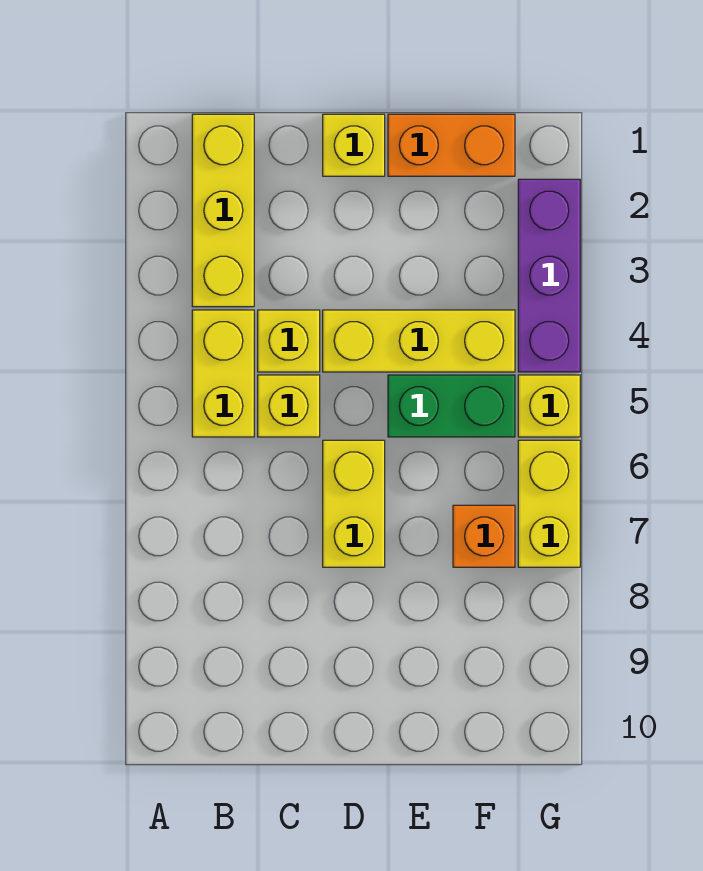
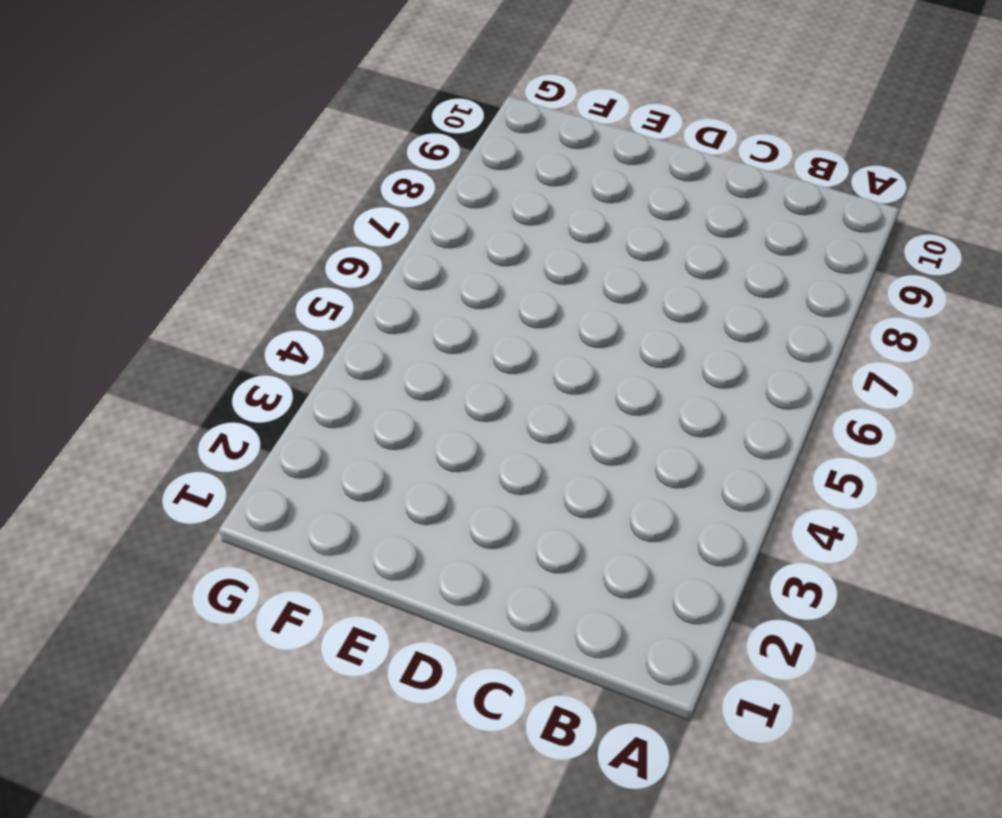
none -> yellow brick B1:B3 level 1
none -> yellow brick B4:B5 level 1
none -> yellow brick C4 level 1

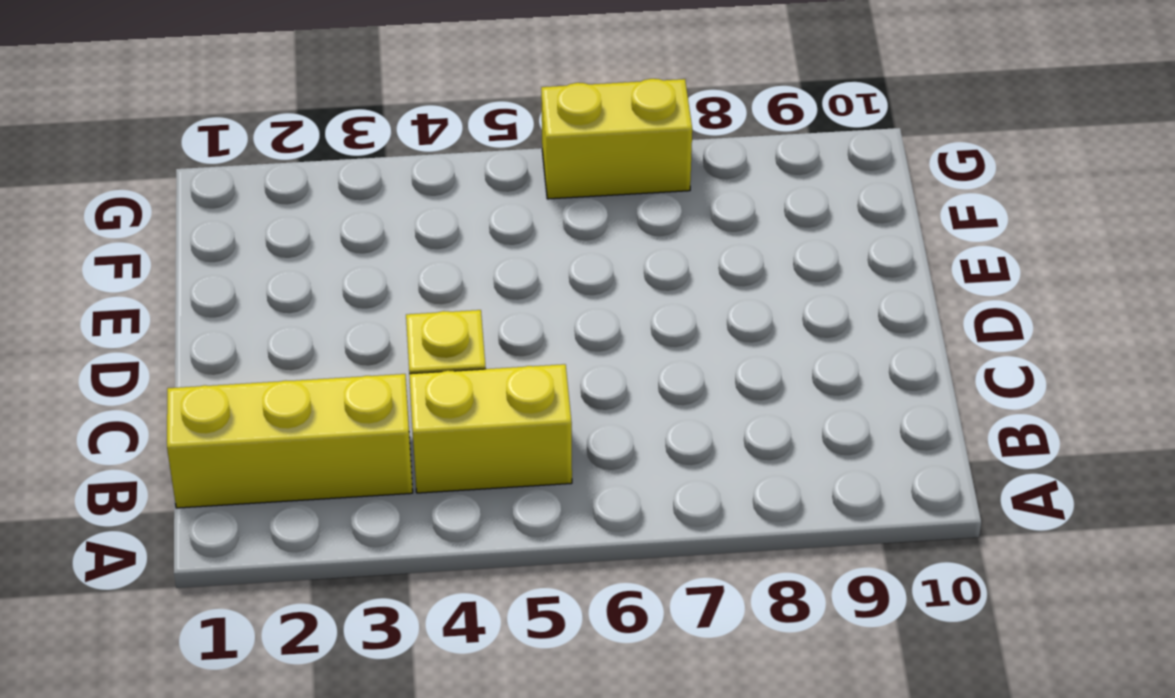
none -> yellow brick C5 level 1
none -> yellow brick D1 level 1
none -> yellow brick D4:F4 level 1

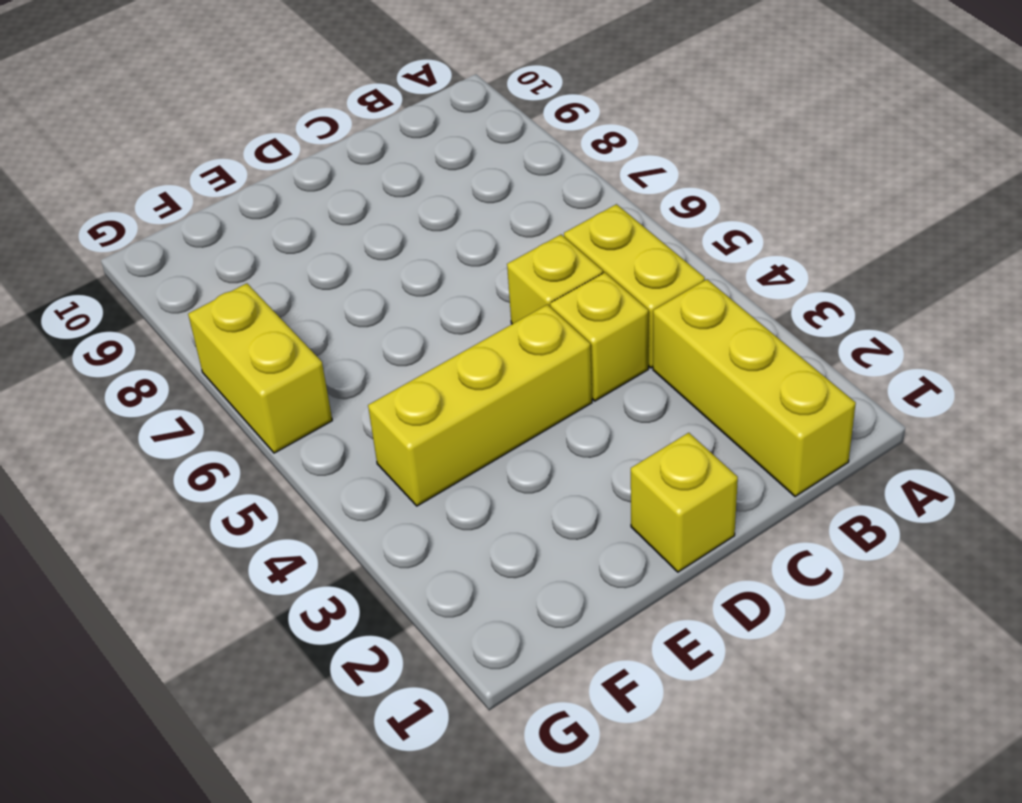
none -> yellow brick D6:D7 level 1
none -> orange brick E1:F1 level 1
none -> green brick E5:F5 level 1

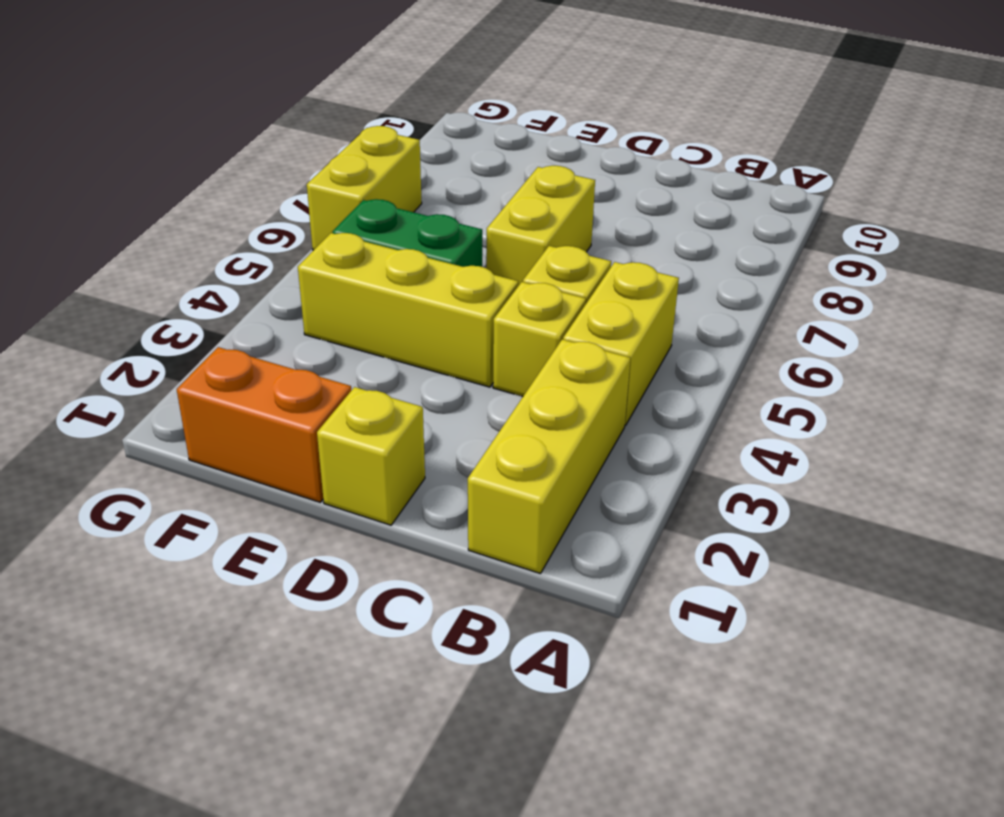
none -> orange brick F7 level 1
none -> purple brick G2:G4 level 1
none -> yellow brick G5 level 1

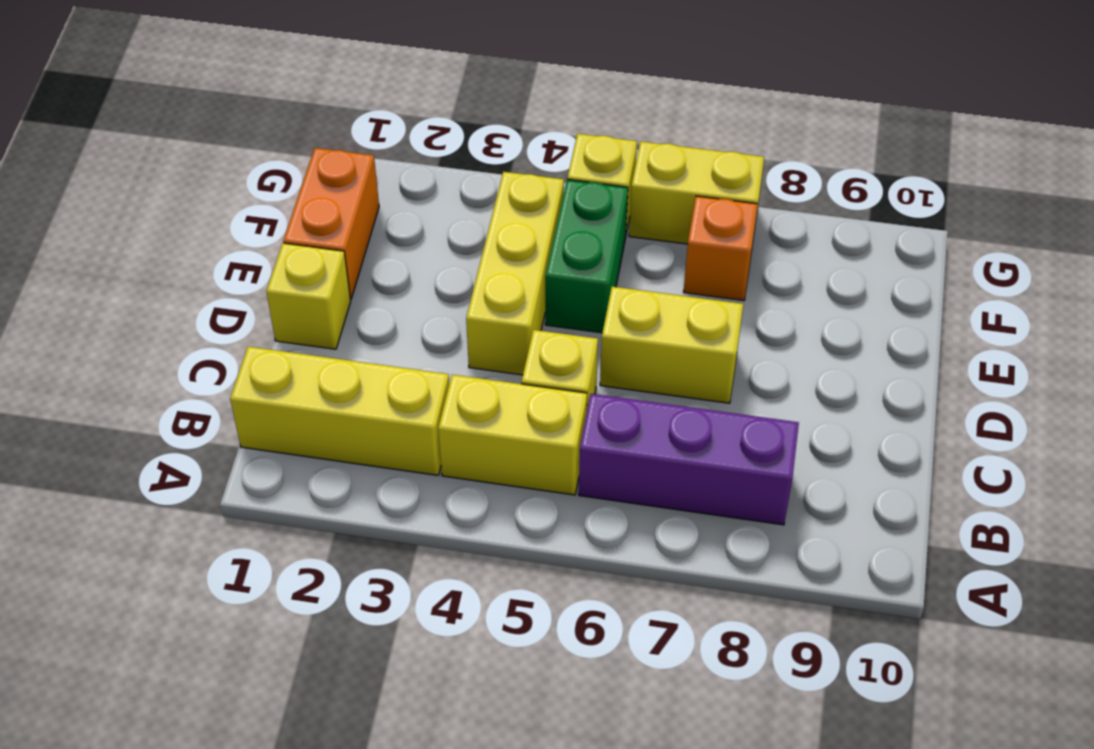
purple brick B6:B8 level 1 -> purple brick G2:G4 level 1
none -> yellow brick C4 level 1

